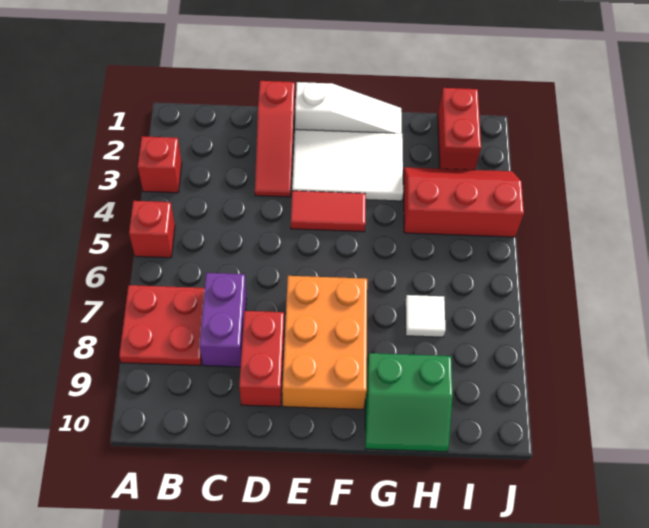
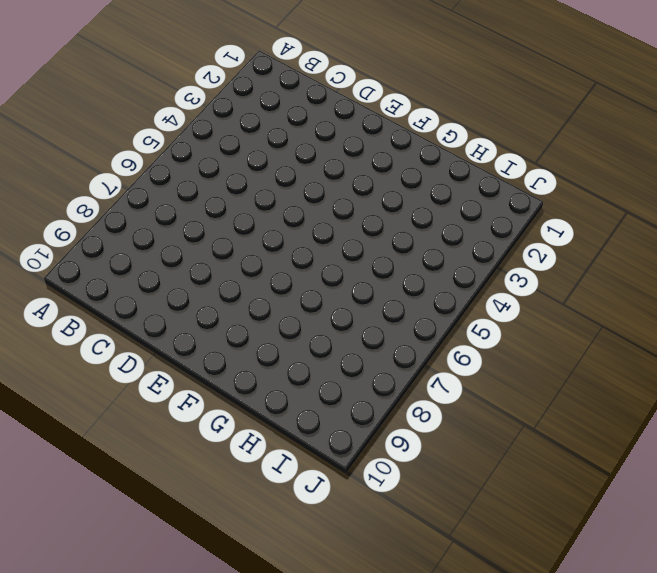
none -> red brick A3 level 1
none -> red brick A5 level 1
none -> red plate A7:B8 level 1

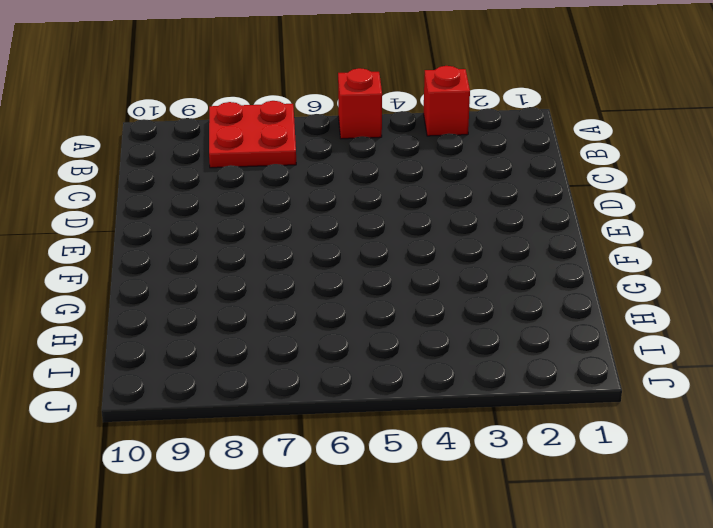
none -> purple brick C7:C8 level 1
none -> red slope D1:D3 level 1 top 1
none -> red brick D8:D9 level 1

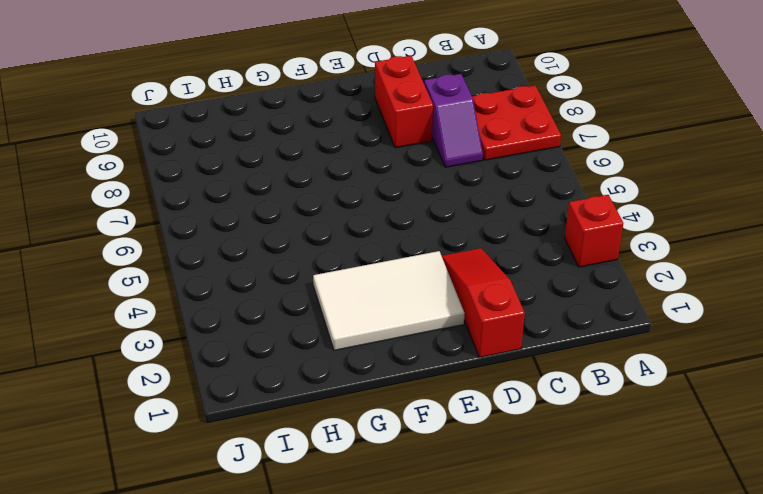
purple slope C7:C8 level 1 top 8 -> purple brick C7:C8 level 1
none -> red brick A5 level 1
none -> white slope E1:G1 level 1 top E
none -> red tile E4:F4 level 1

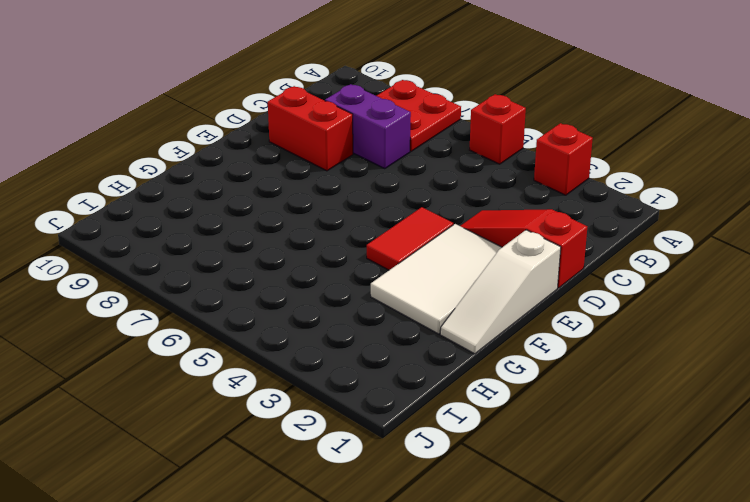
none -> orange brick E7:F9 level 1
none -> green slope G9:H10 level 1 top 9
none -> red slope H3:J4 level 1 top 4

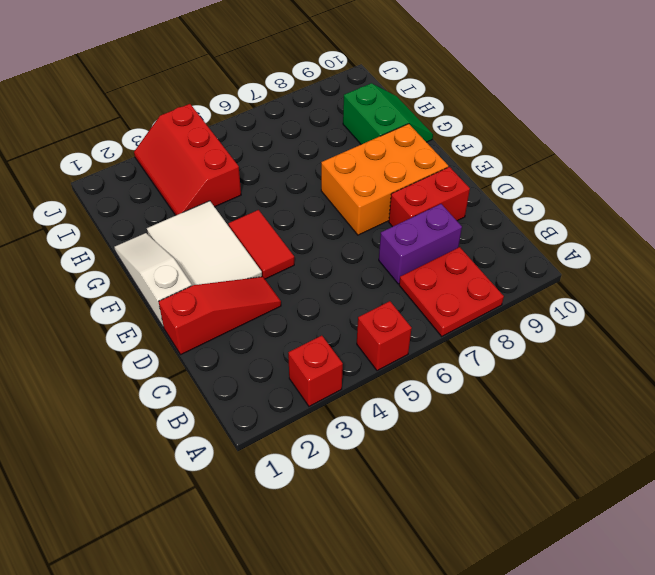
none -> white tile H7 level 1
none -> red brick I1:I2 level 1

